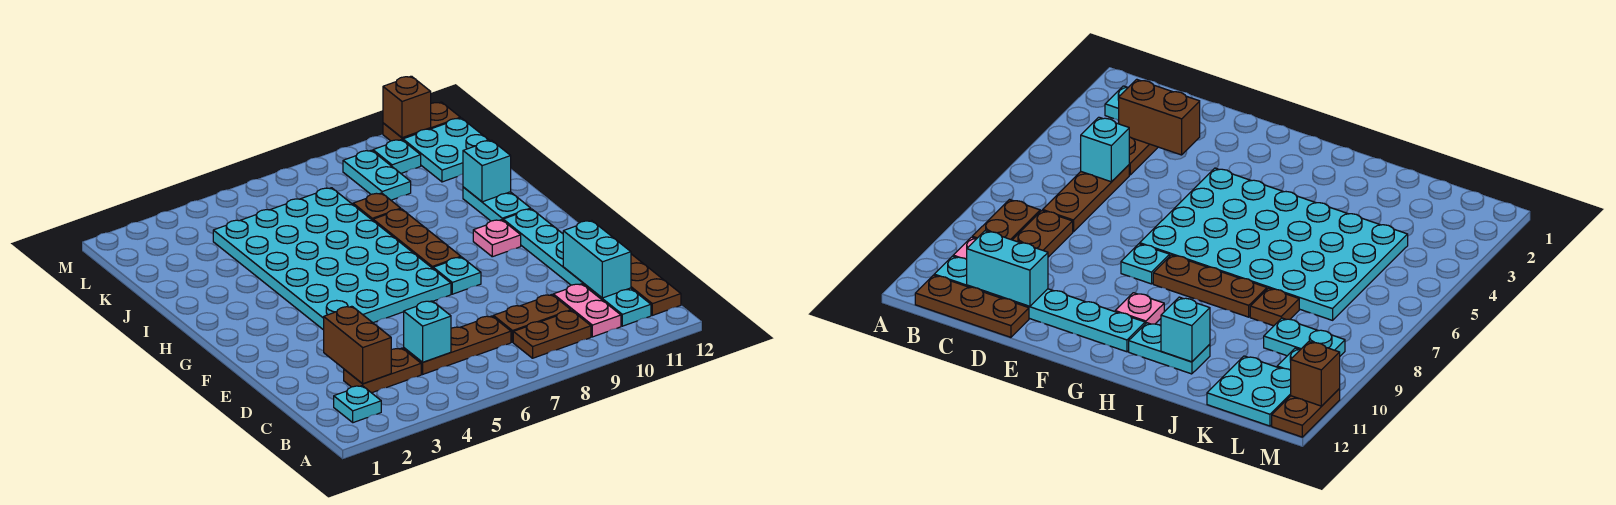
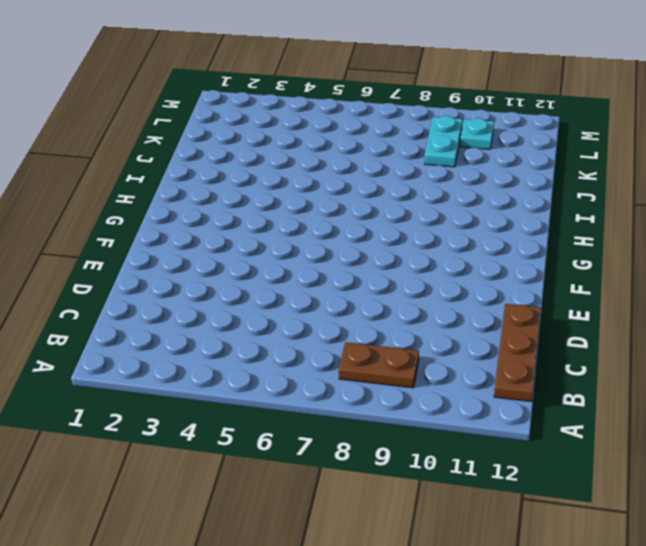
none -> cyan plate B2 level 1
none -> pink plate B10:C10 level 1
none -> cyan plate B11:G11 level 1

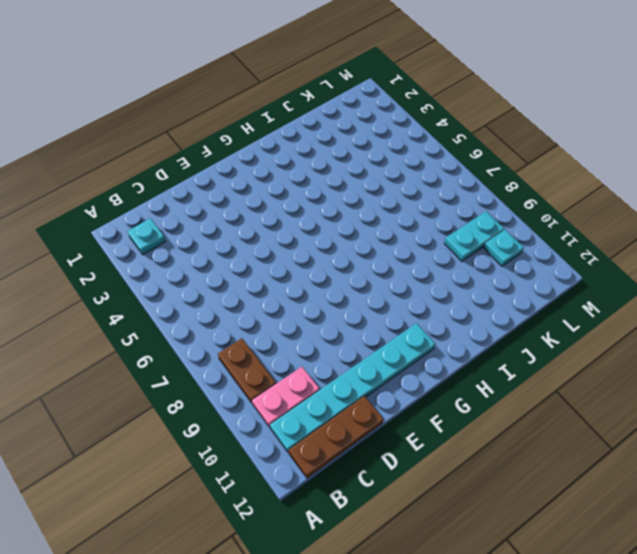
none -> brown plate C3:C4 level 1
none -> brown plate C5:C7 level 1
none -> brown plate C8:C9 level 1

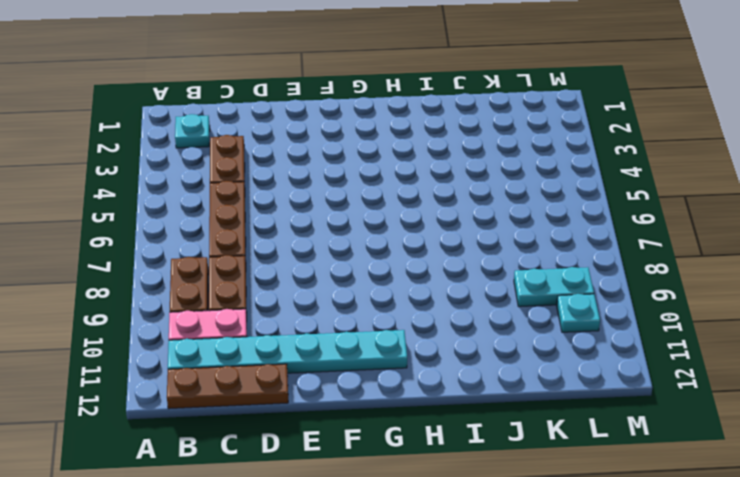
none -> cyan plate F4:K7 level 1
none -> cyan plate F8 level 1
none -> brown plate G8:I8 level 1

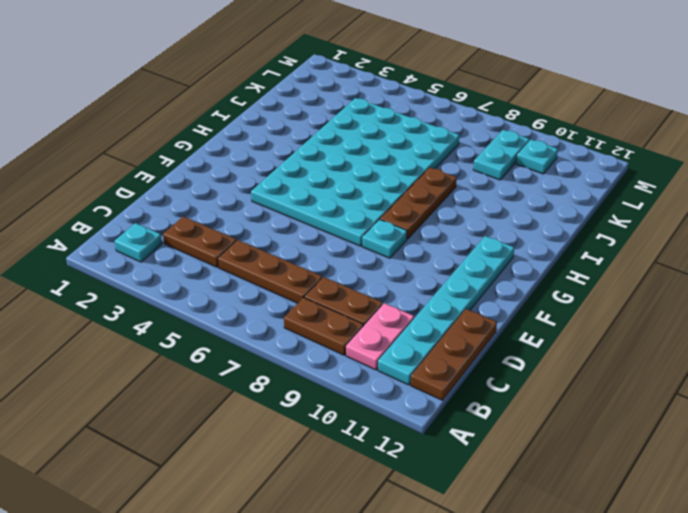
none -> pink plate G10 level 1
none -> cyan plate H11:I11 level 1
none -> brown plate J8 level 1

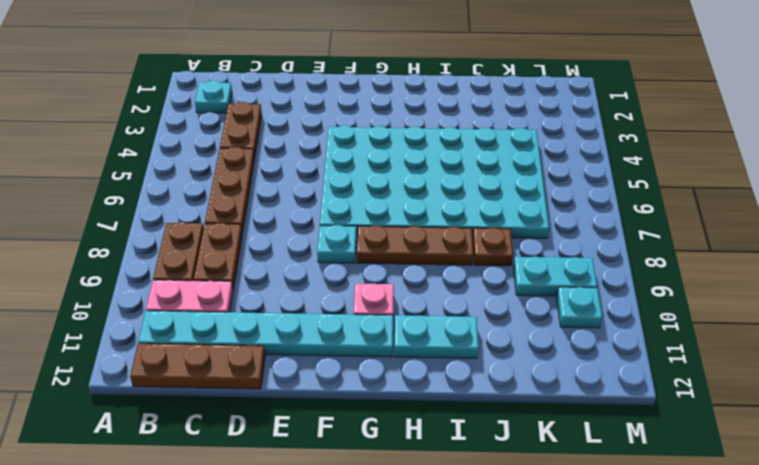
none -> cyan plate K11:L12 level 1
none -> brown plate M11:M12 level 1
none -> brown brick C3:D3 level 2

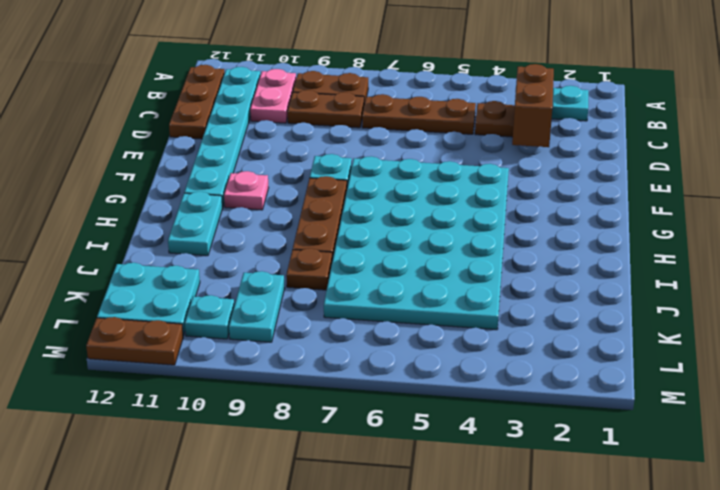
none -> cyan brick C5 level 2
none -> cyan brick C11:D11 level 2
none -> cyan brick I11 level 2

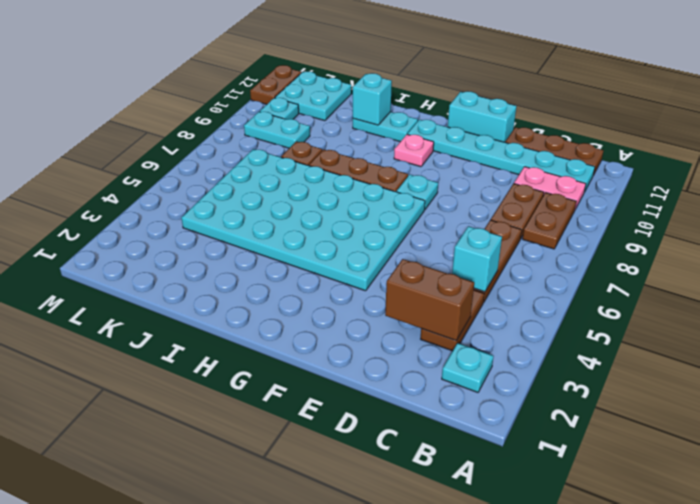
cyan brick E12:F12 level 1 -> cyan brick C11:D11 level 2
none -> brown brick M11 level 2

